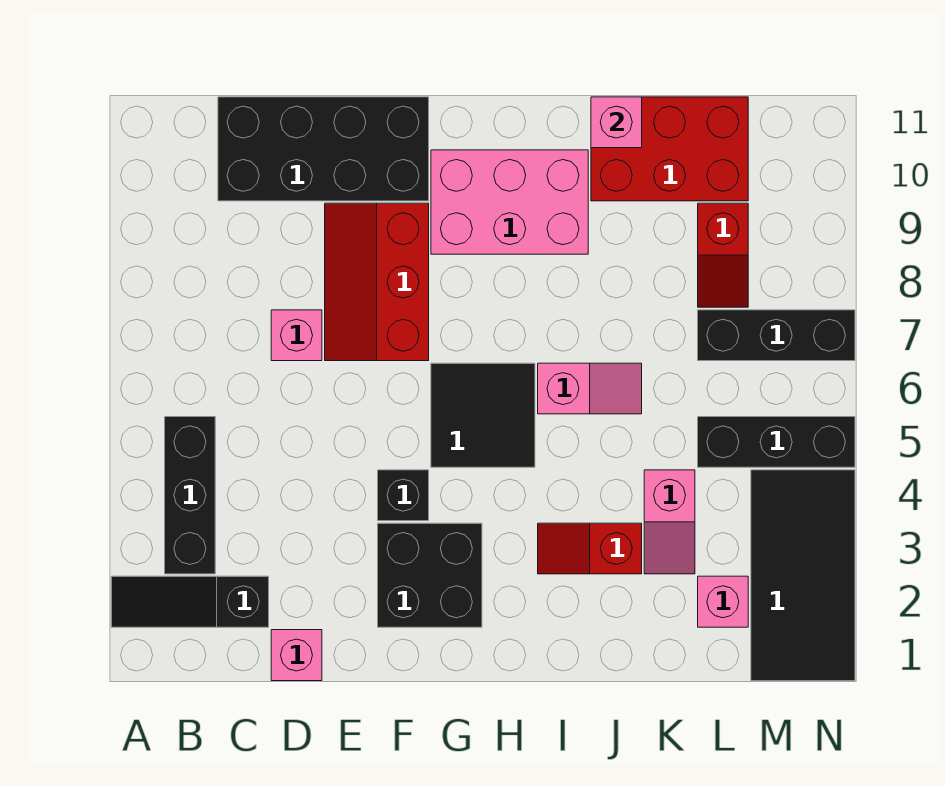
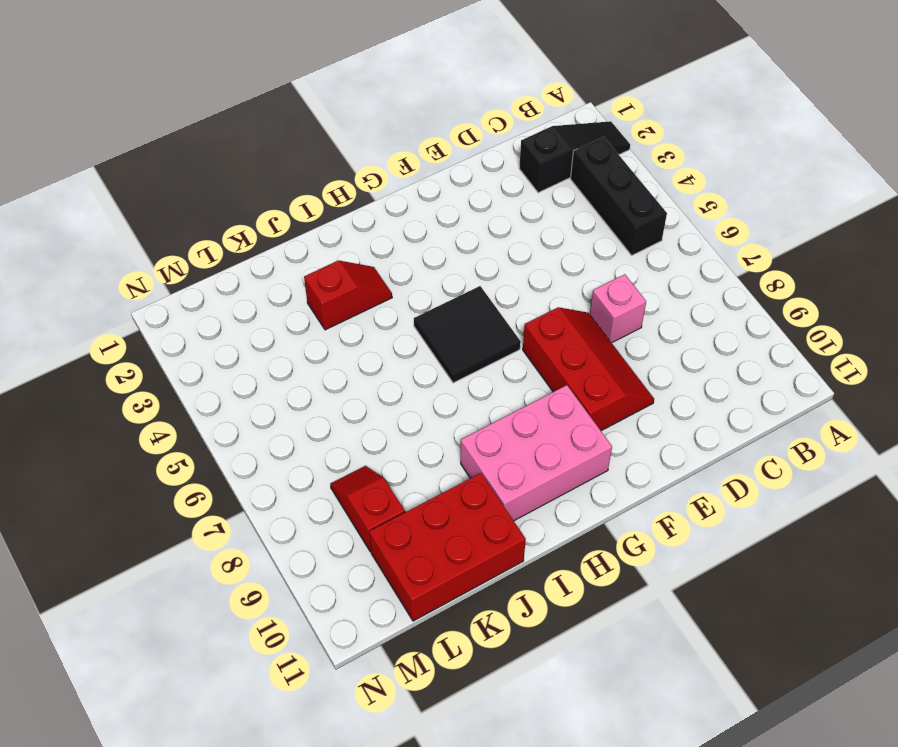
none -> black brick C10:F11 level 1
none -> pink brick D1 level 1
none -> black brick F2:G3 level 1

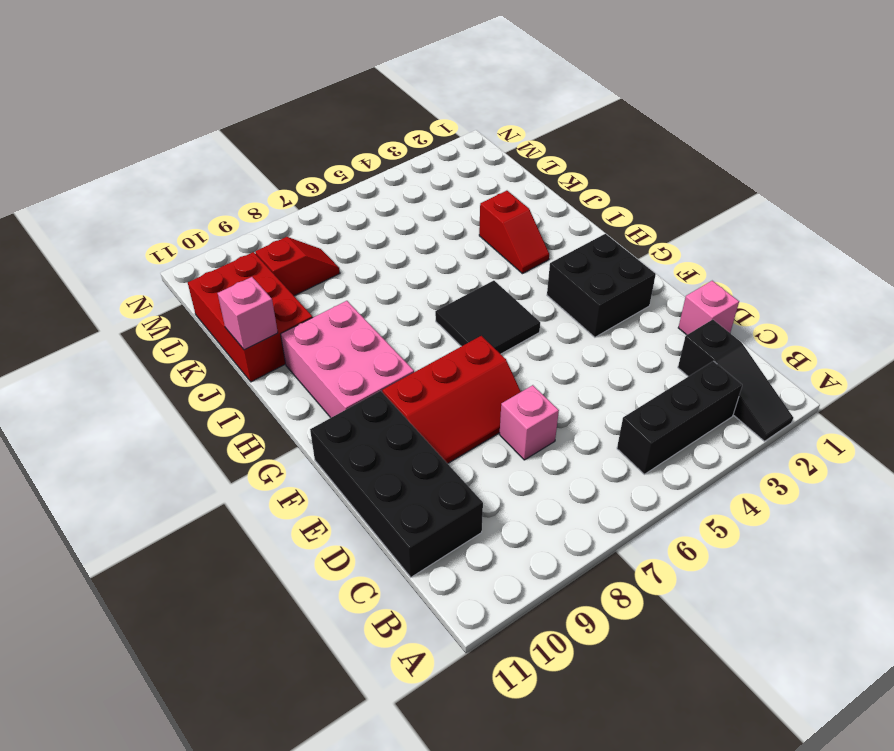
none -> black brick F4 level 1
none -> pink slope I6:J6 level 1 top I
none -> pink slope K3:K4 level 1 top 4

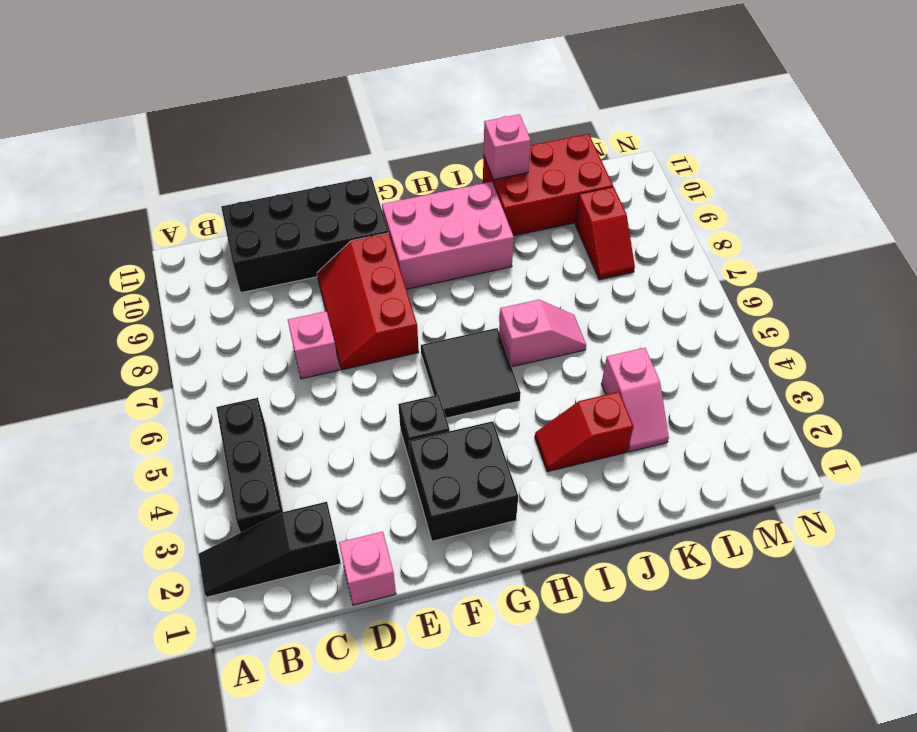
none -> pink brick L2 level 1
none -> black brick L5:N5 level 1
none -> black brick L7:N7 level 1

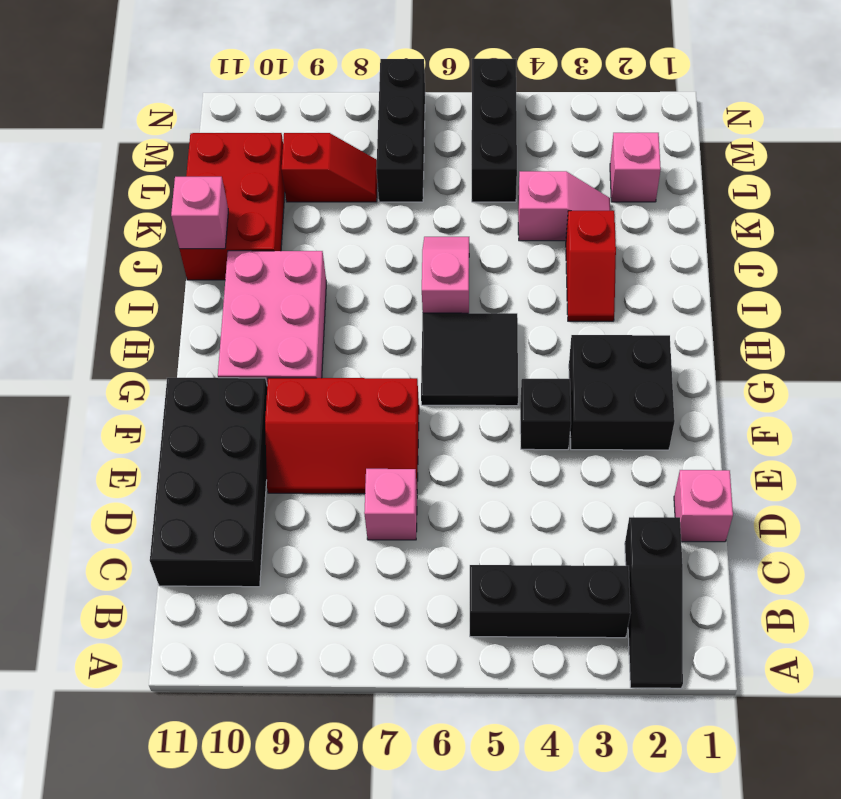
none -> black tile M1:N4 level 1

